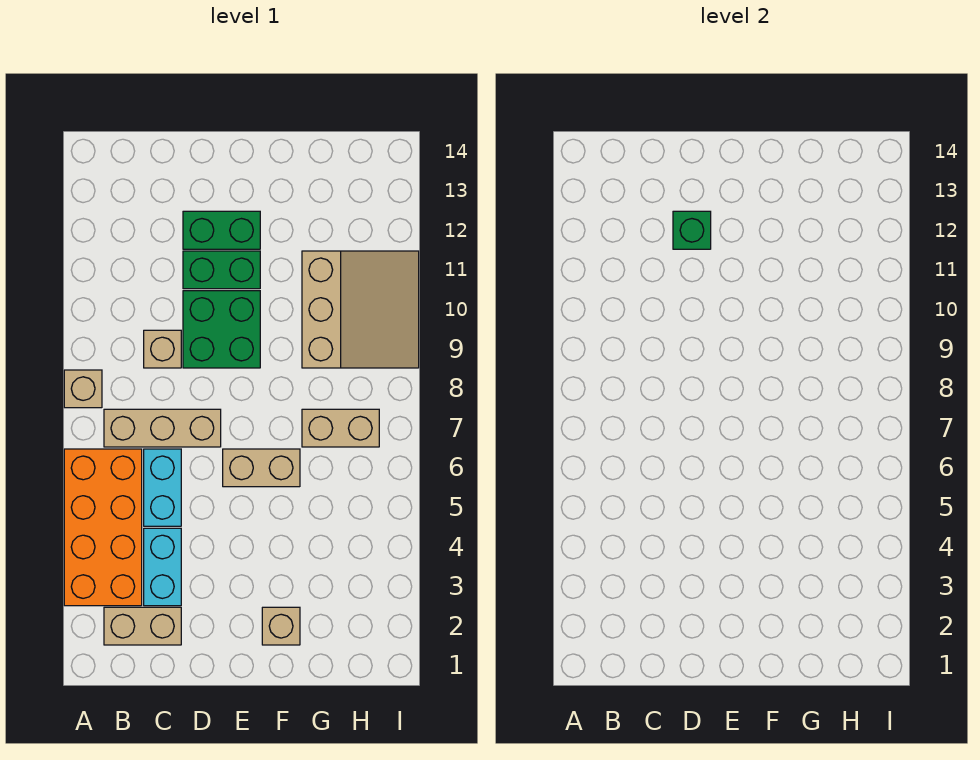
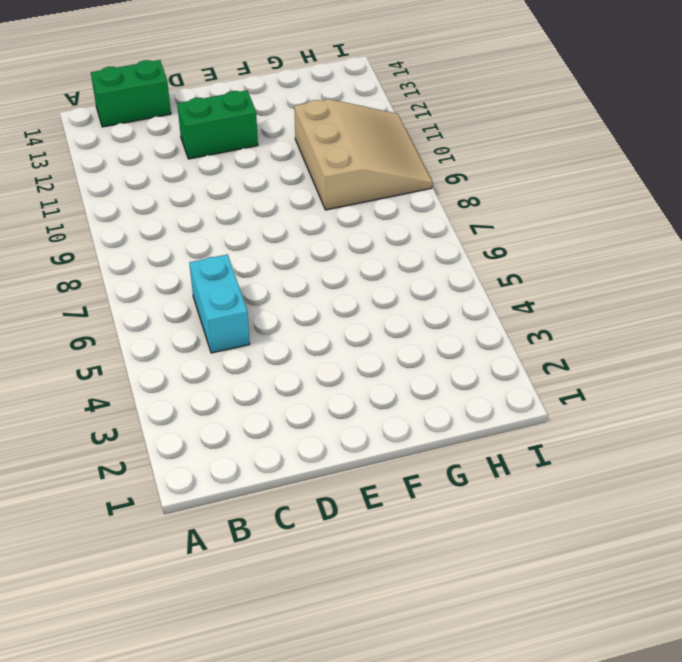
green brick B14:C14 level 1 -> green brick D11:E11 level 1
none -> orange brick A3:B6 level 1
none -> tan brick A8 level 1
none -> tan brick B2:C2 level 1

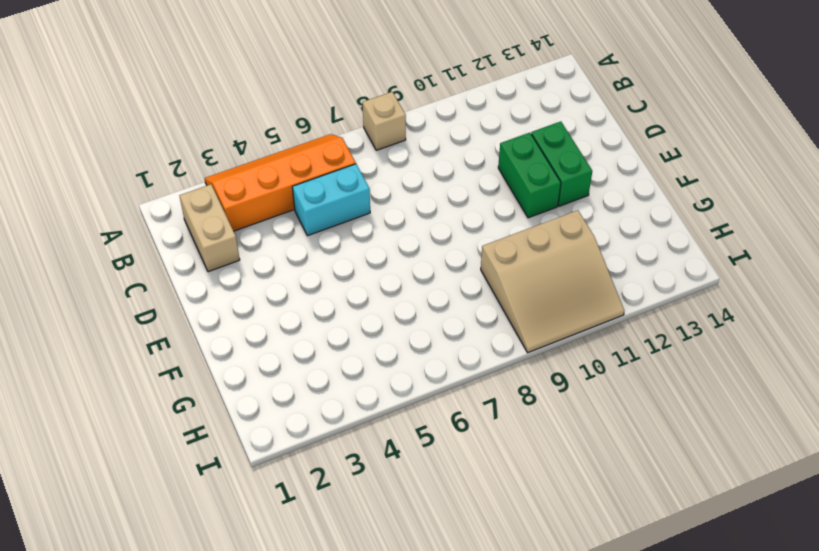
orange slope A3:B6 level 1 top B -> orange brick A3:B6 level 1
none -> tan brick B7:D7 level 1
none -> cyan brick C3:C4 level 1
none -> tan brick C9 level 1

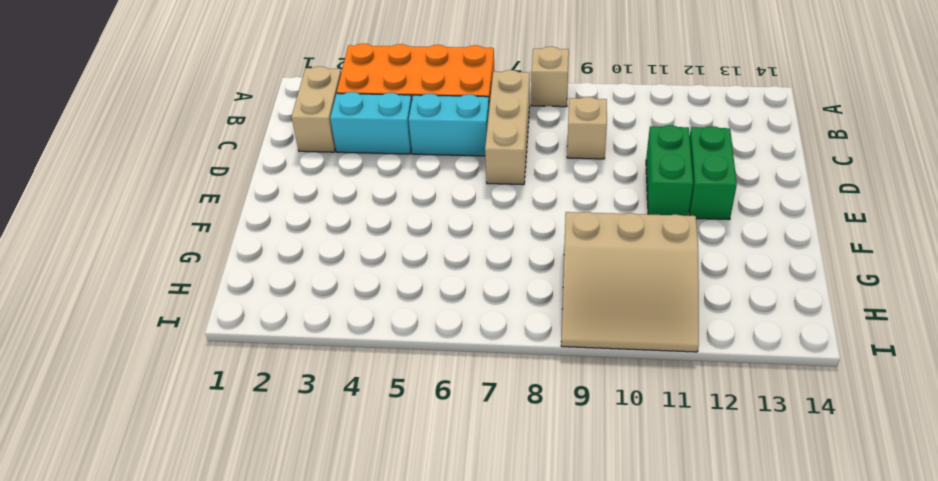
none -> green brick D9:E10 level 1
none -> tan brick E6:F6 level 1
none -> tan brick F2 level 1

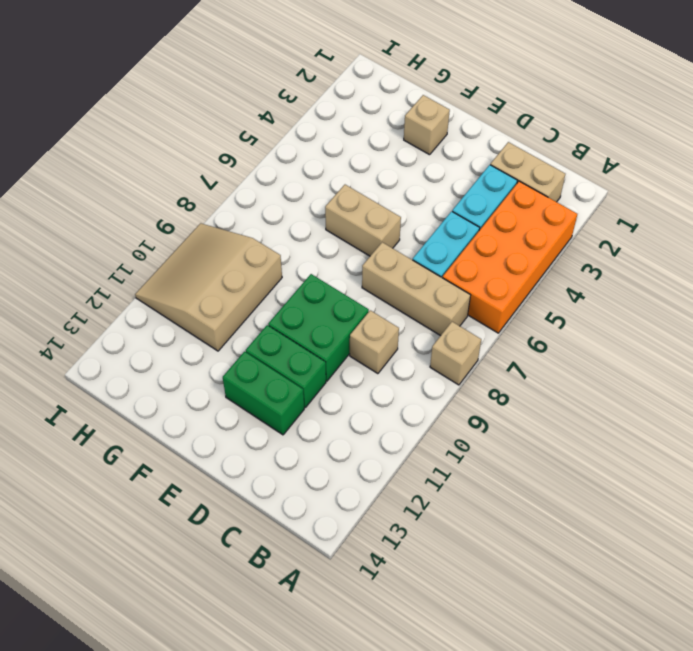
none -> tan brick G7:H7 level 1
none -> green brick D12 level 2

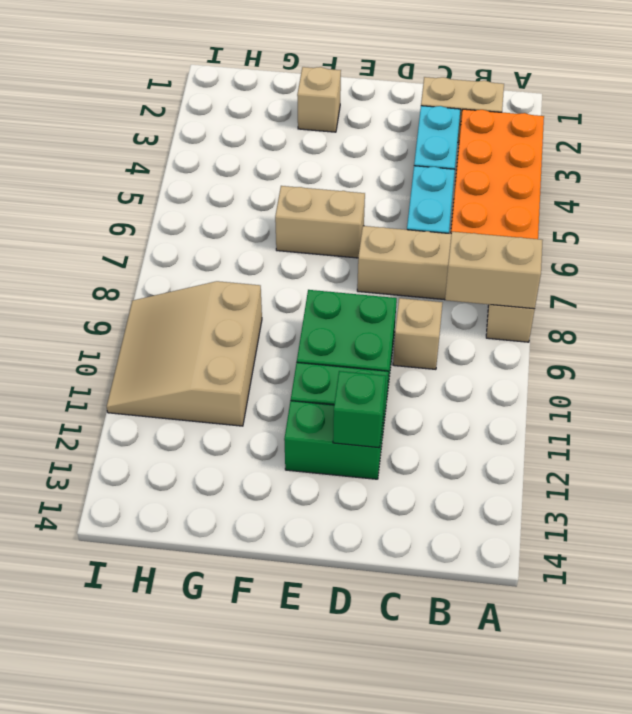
tan brick A8:B8 level 2 -> tan brick G7:H7 level 1

